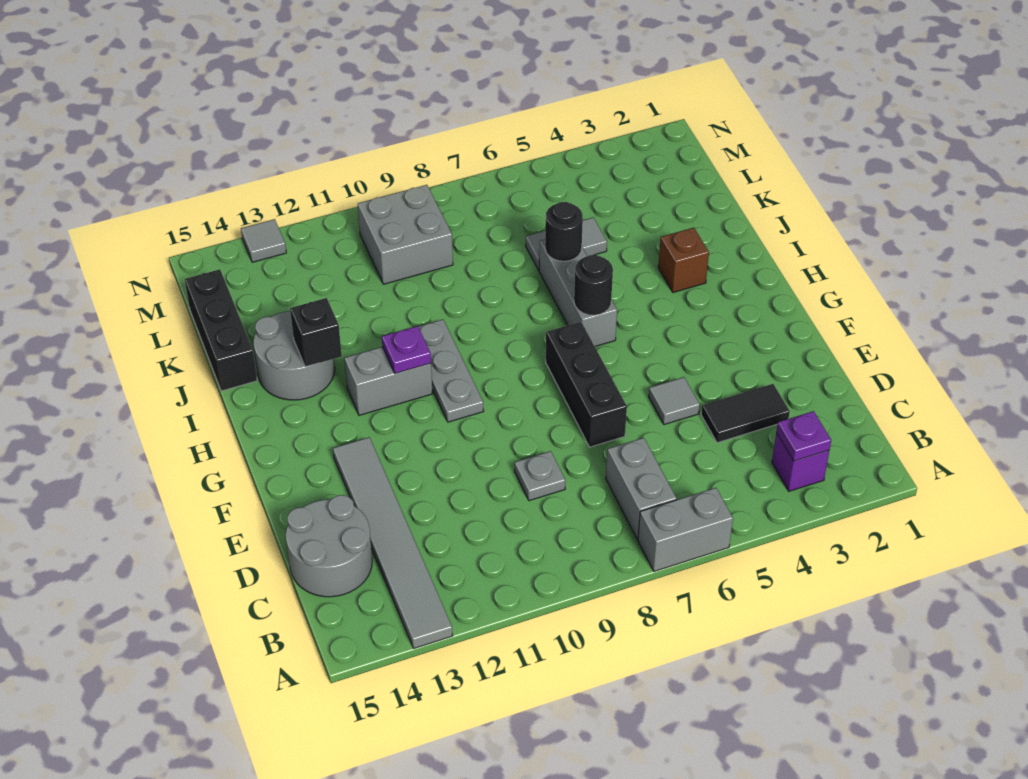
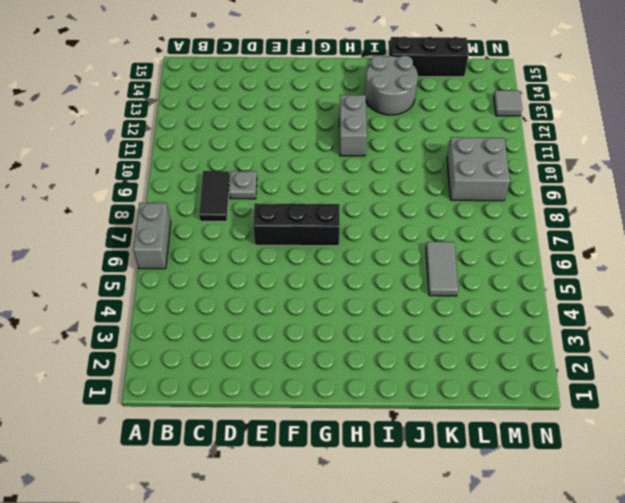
black tile C8:C9 level 1 -> black tile D3:D4 level 1
none -> grey tile A13:F13 level 1
none -> purple brick B3 level 1
none -> grey brick B7:C7 level 1

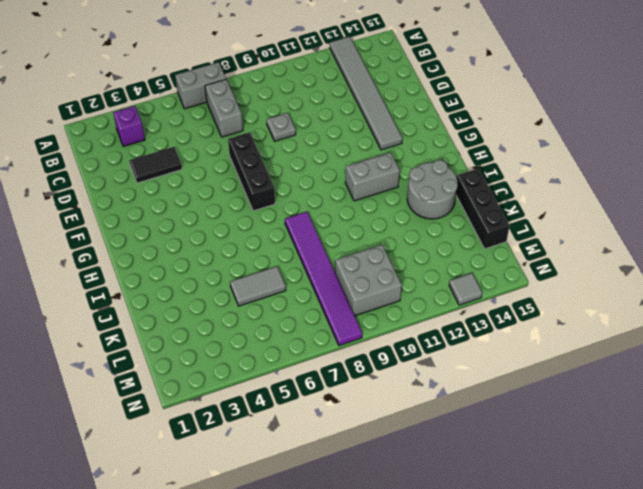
purple tile I8:N8 level 1 -> none
none -> grey round brick C14:D15 level 1
none -> grey tile E5 level 1
none -> grey plate G10:I10 level 1

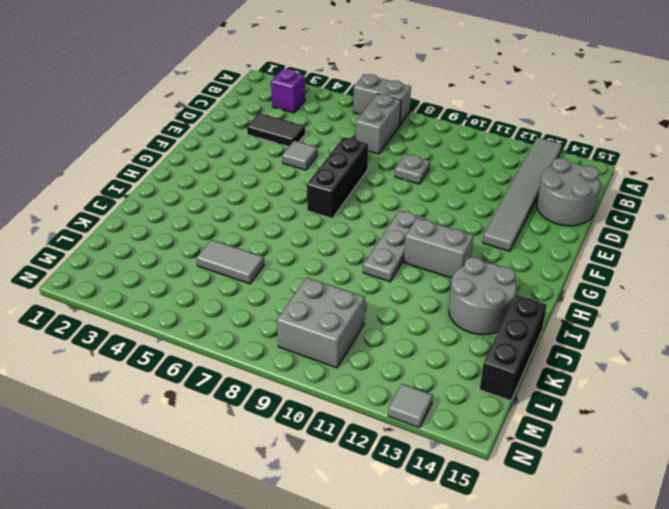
none -> grey brick H6:J6 level 1
none -> brown brick I3 level 1
none -> purple plate B3 level 2

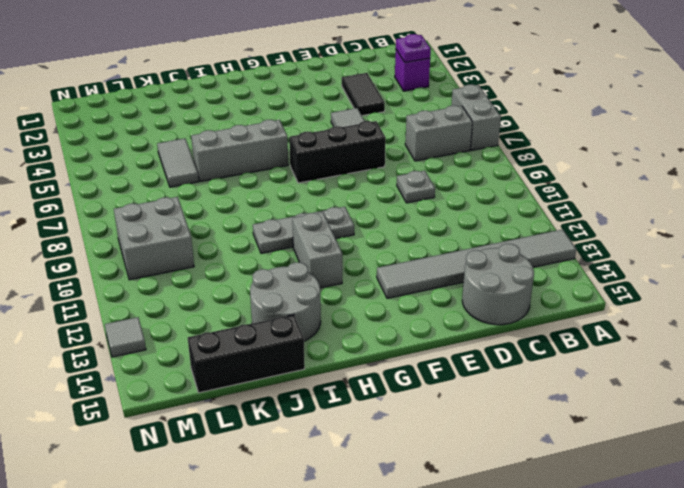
none -> brown brick I3 level 1
none -> black round brick H6 level 2
none -> purple plate H11 level 2

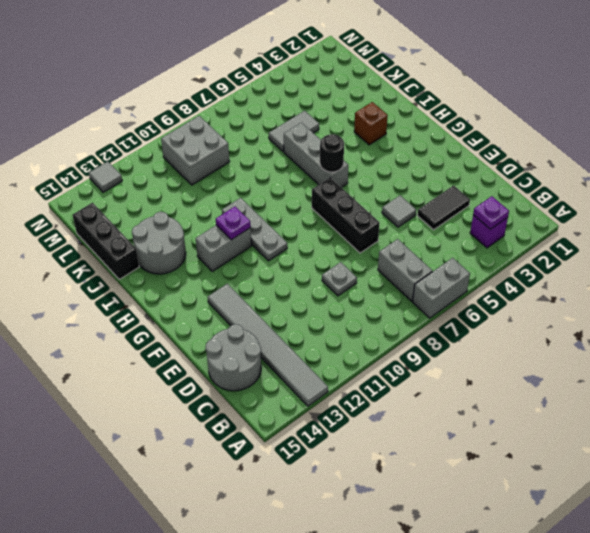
none -> black brick I13 level 2
none -> black round brick J6 level 2

